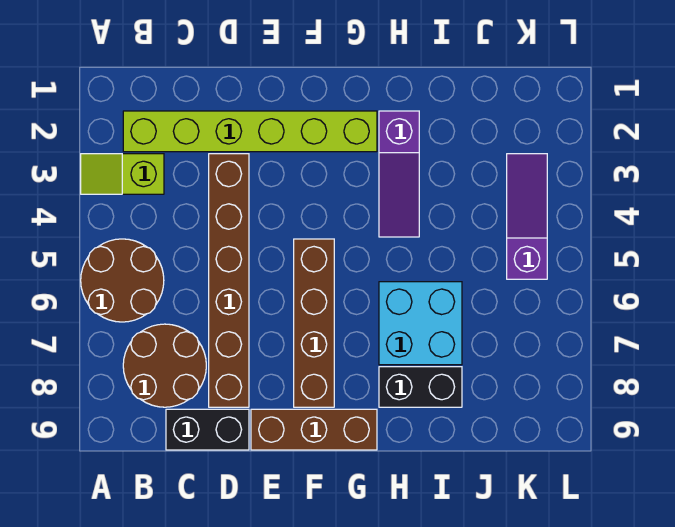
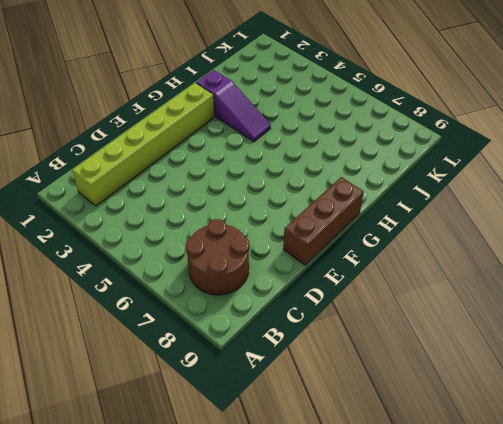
none -> lime slope A3:B3 level 1 top B
none -> brown round brick A5:B6 level 1
none -> black brick C9:D9 level 1

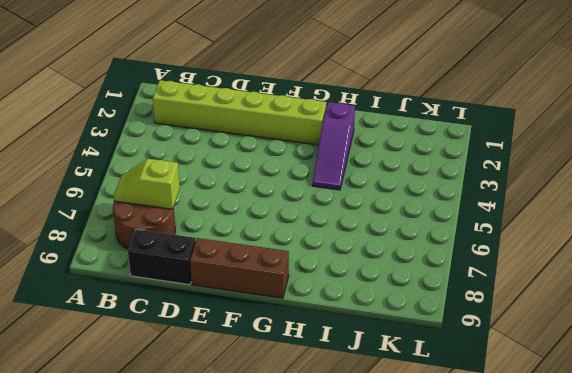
lime slope B7:C7 level 2 top C -> lime slope A3:B3 level 1 top B
none -> brown round brick A5:B6 level 1
none -> brown brick D3:D8 level 1
none -> brown brick F5:F8 level 1

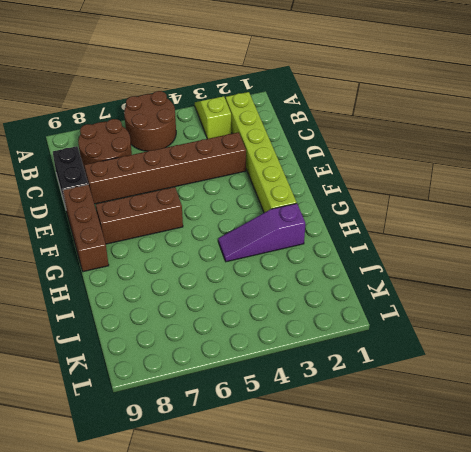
brown brick F6:F8 level 1 -> brown brick F5:F8 level 1
none -> cyan brick H6:I7 level 1
none -> black brick H8:I8 level 1
none -> purple slope K3:K5 level 1 top 5

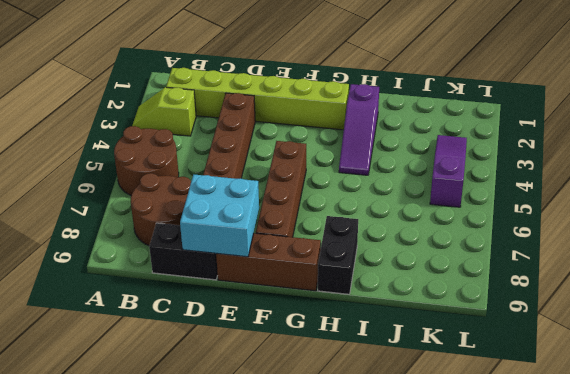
cyan brick D8:E9 level 2 -> cyan brick H6:I7 level 1
black brick H8:H9 level 1 -> black brick H8:I8 level 1

